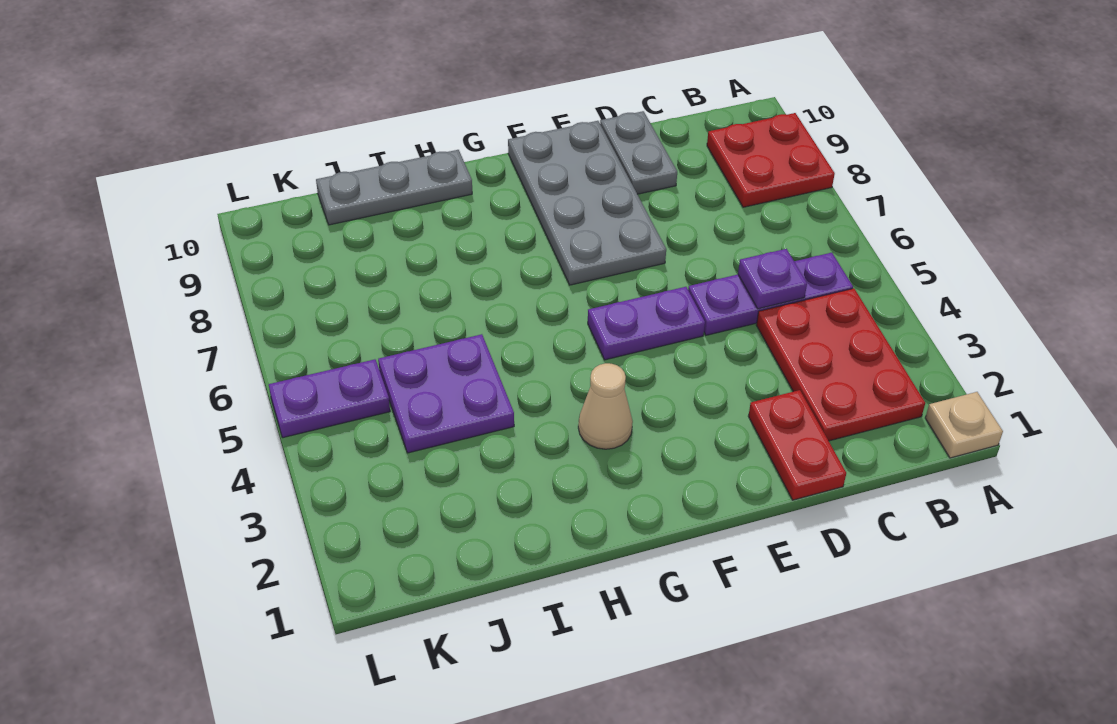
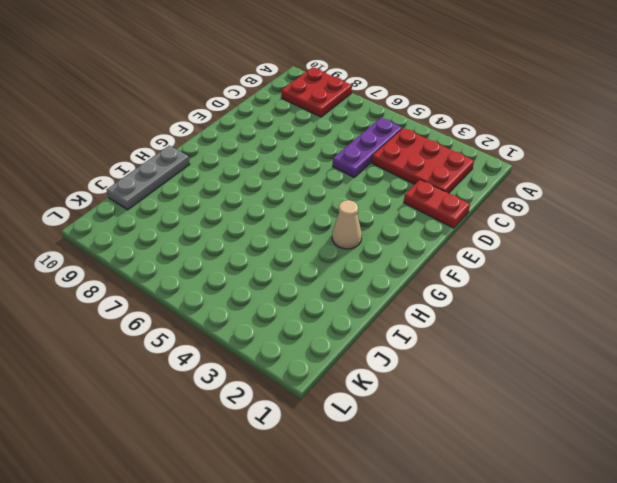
none -> tan plate A1 level 1
none -> grey plate D9:D10 level 1
none -> purple plate E5:F5 level 1

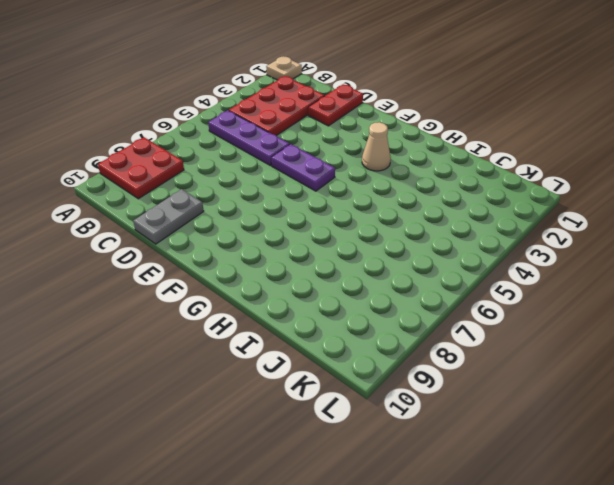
none -> grey plate E7:F10 level 1
none -> grey plate H10:J10 level 1
none -> purple plate I4:J5 level 1

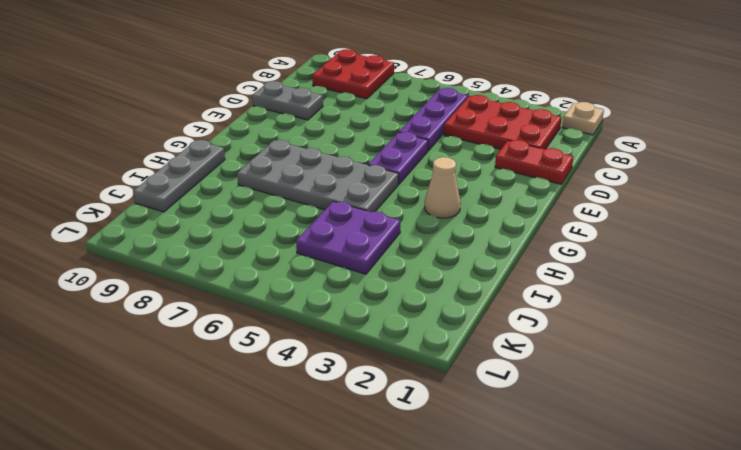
grey plate G5:H8 level 1 -> grey plate E7:F10 level 1
none -> purple plate K5:L5 level 1
none -> purple plate C5 level 2

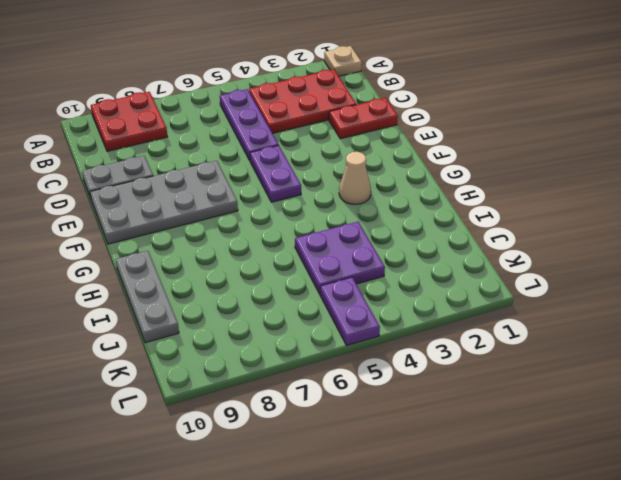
none -> purple plate C5 level 2

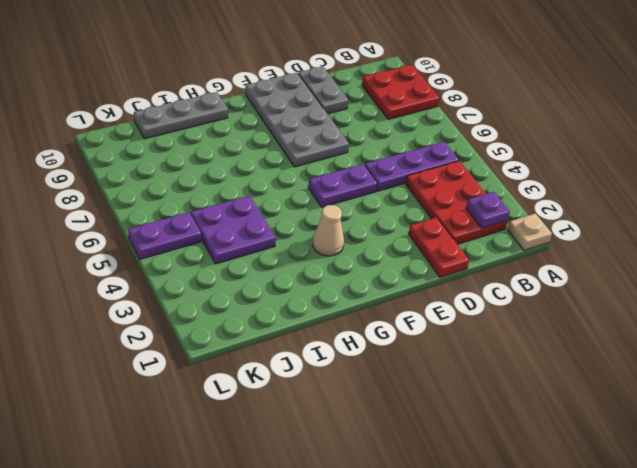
purple plate B2 level 2 -> purple plate C5 level 2

